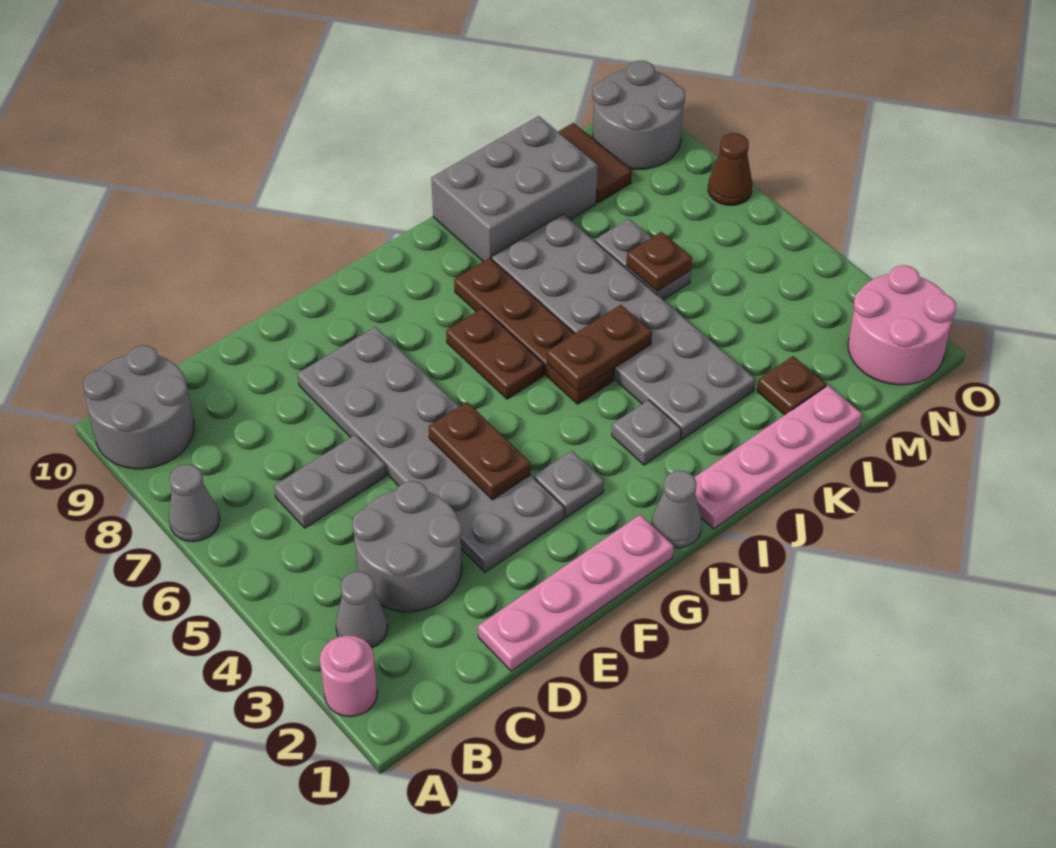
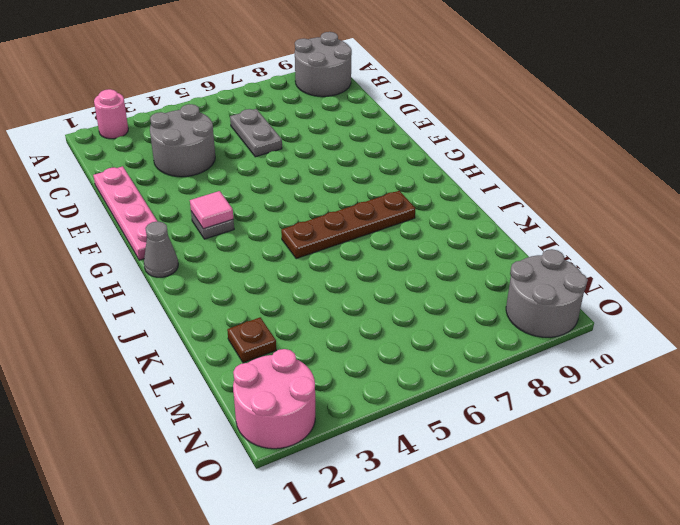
pink tile G3 level 2 -> none
none -> grey cone A7 level 1
none -> grey cone B3 level 1
none -> grey plate E3:F8 level 1

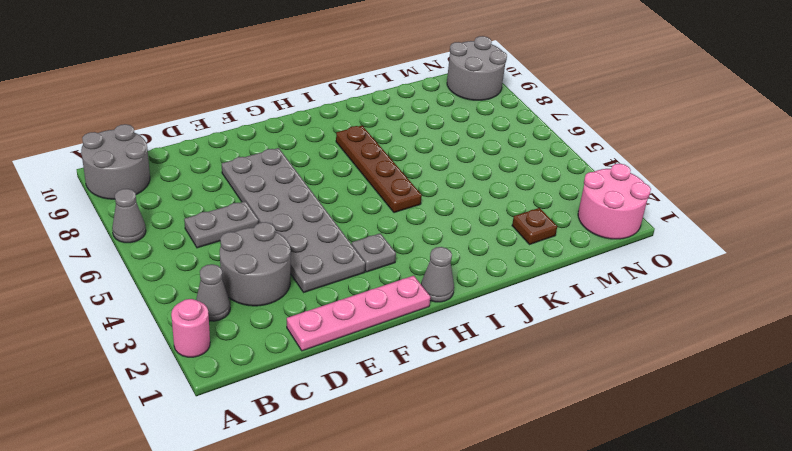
none -> brown plate H6:H7 level 1
none -> pink plate I1:L1 level 1
none -> grey plate I3 level 1

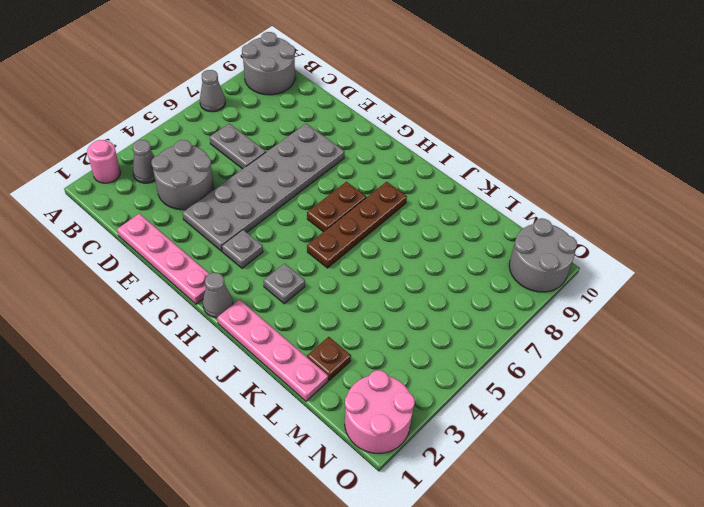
none -> grey plate J3:K8 level 1
none -> grey brick J9:L10 level 1
none -> grey plate L6:L7 level 1

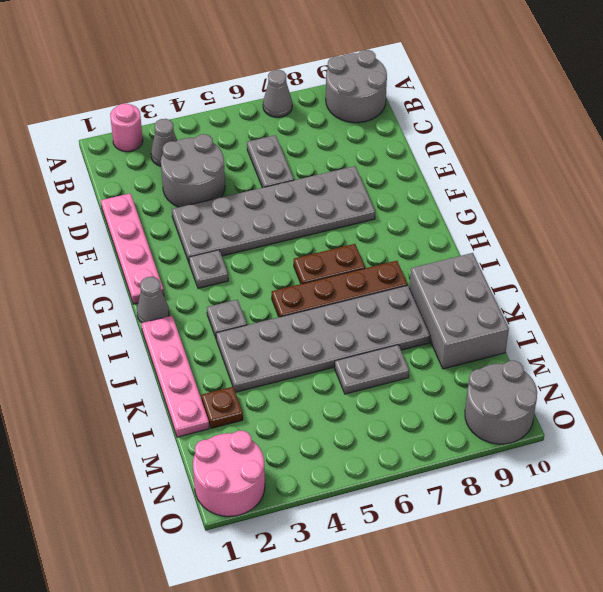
none -> brown tile M9:M10 level 1
none -> brown cone O7 level 1
none -> brown plate F4:F5 level 2

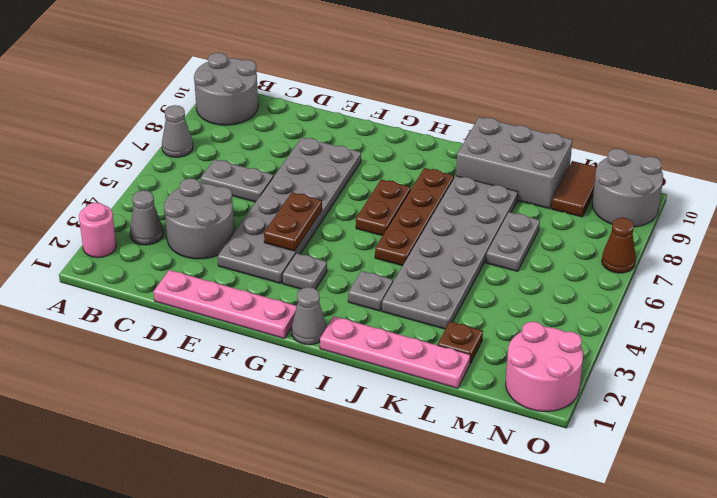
none -> brown plate I5:J5 level 2
none -> brown plate L6 level 2

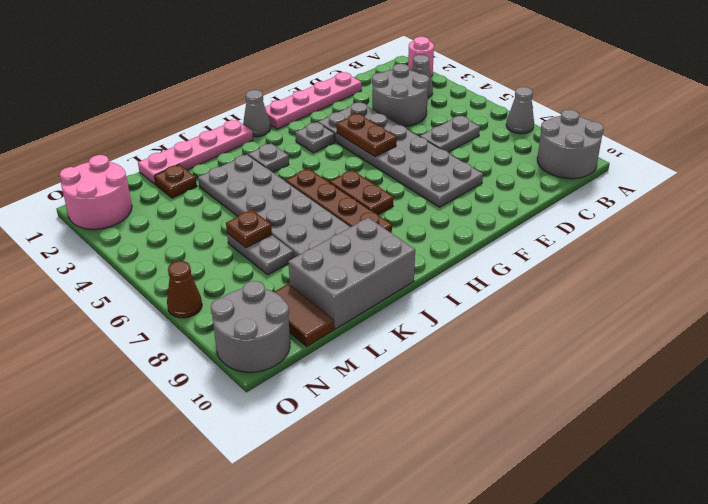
none -> brown plate I5:J5 level 2

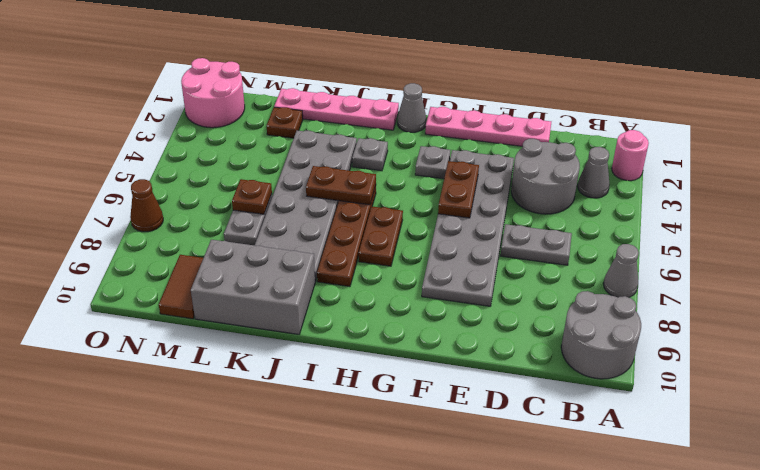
none -> grey round brick N9:O10 level 1

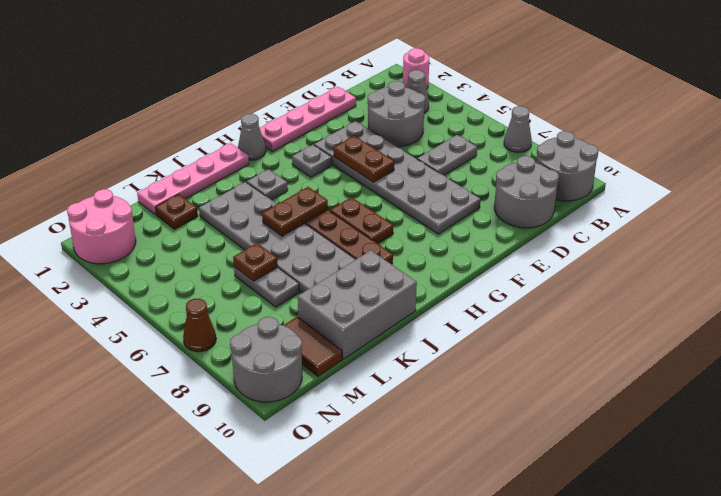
grey round brick C9:D10 level 1 -> none

